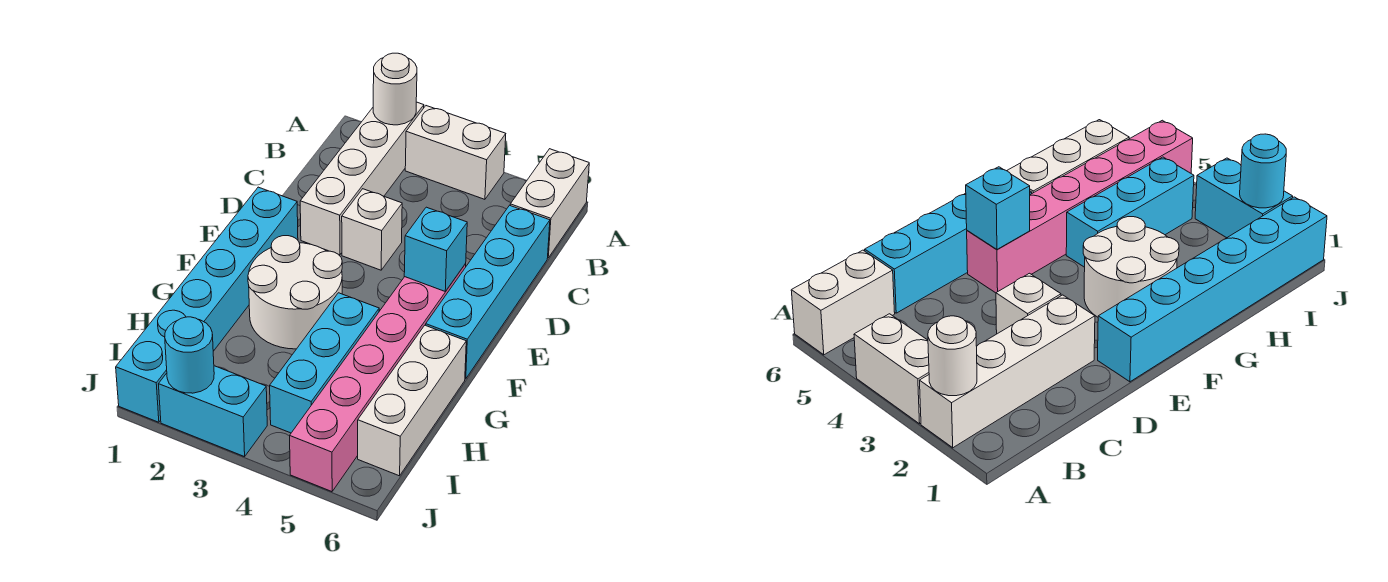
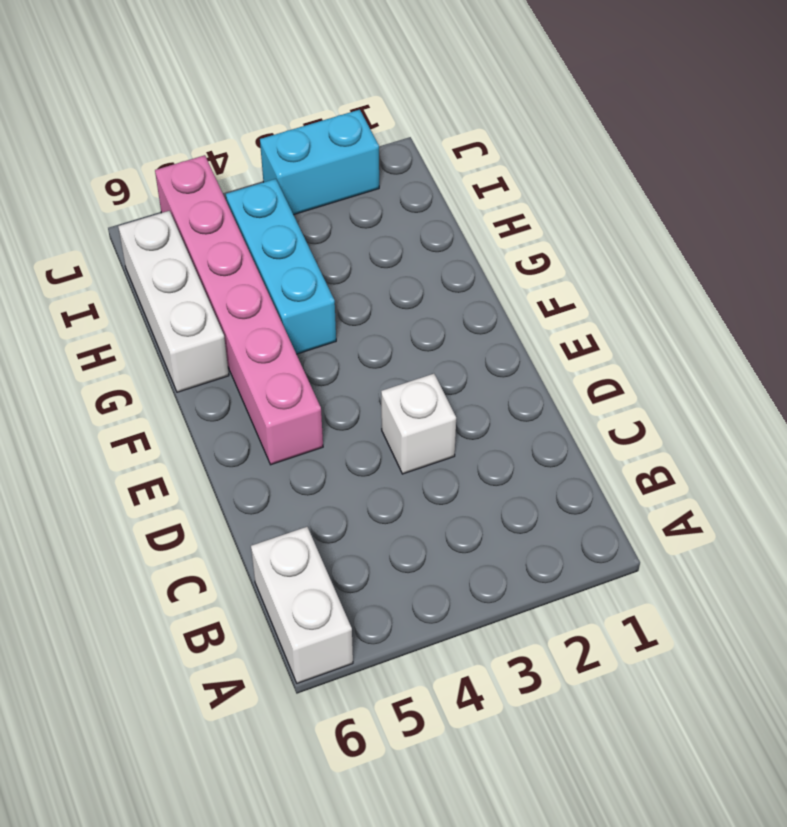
none -> white brick A2:D2 level 1
none -> white brick A3:A4 level 1
none -> cyan brick C6:F6 level 1

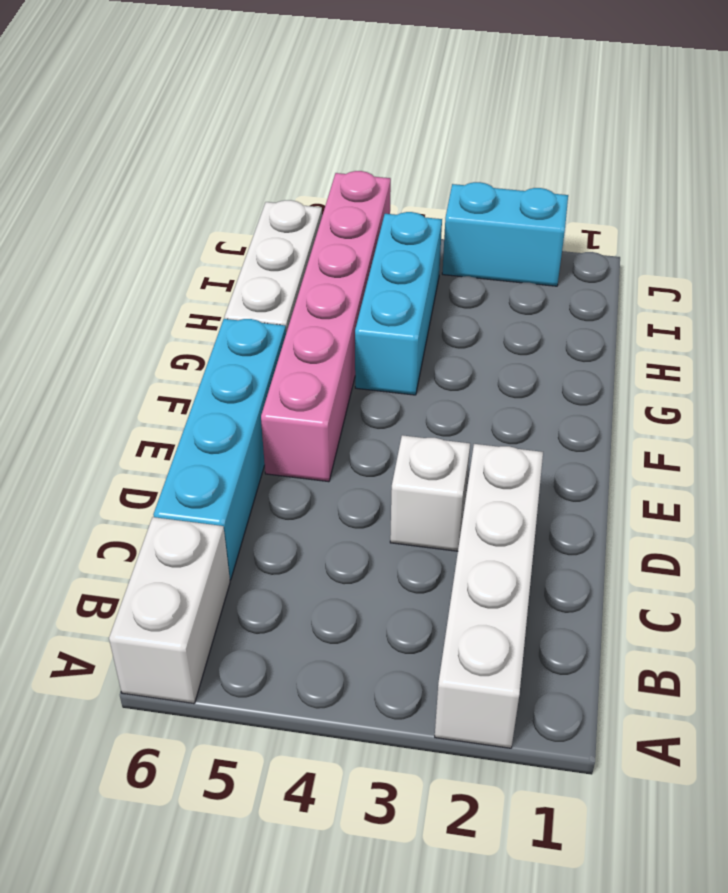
none -> white brick A3:A4 level 1
none -> cyan brick E1:J1 level 1
none -> white round brick F2:G3 level 1

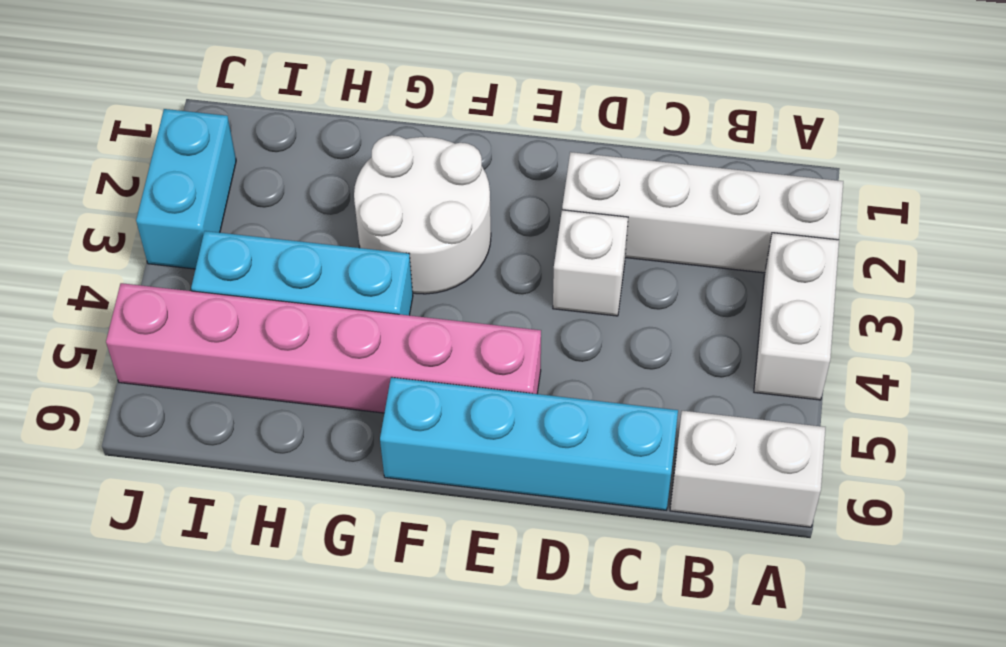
none -> cyan brick E1:J1 level 1
none -> white brick G6:I6 level 1
none -> white round brick A2 level 2

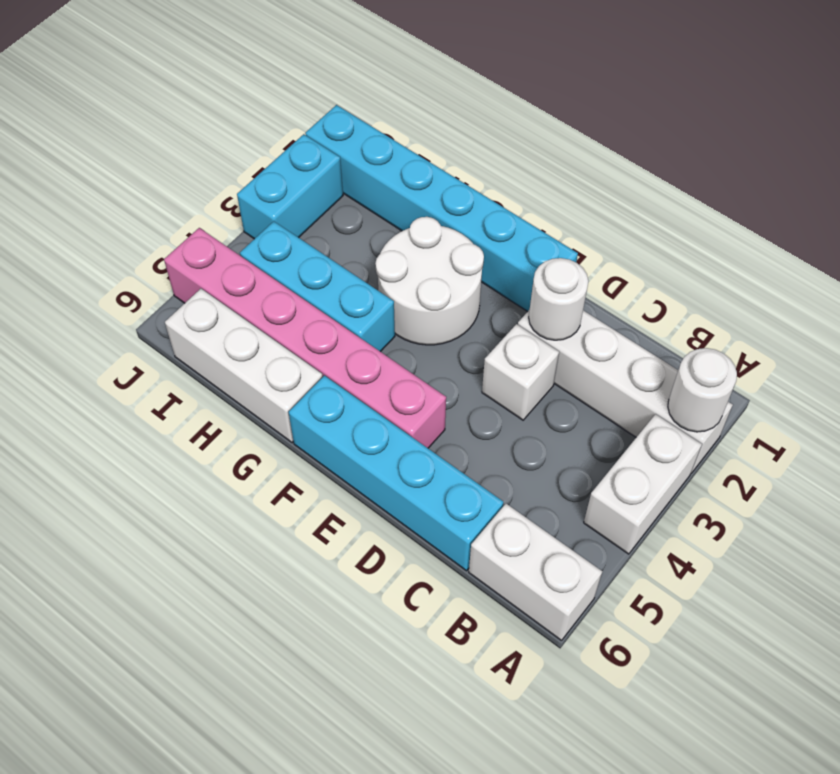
white round brick D2 level 2 -> none
none -> cyan brick E5 level 2
none -> cyan round brick J2 level 2

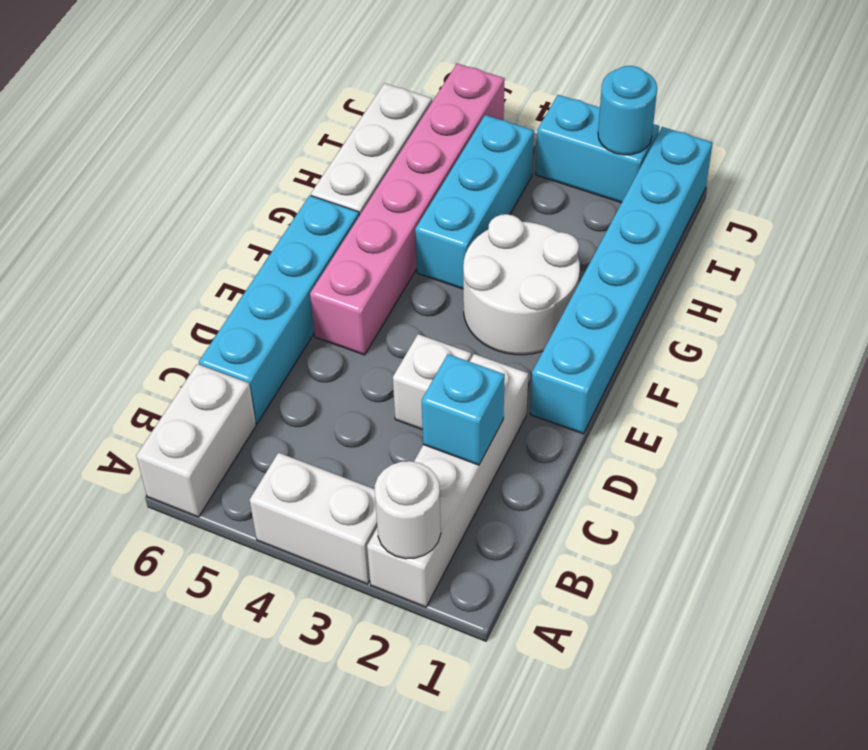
cyan brick C2 level 2 -> cyan brick E5 level 2

